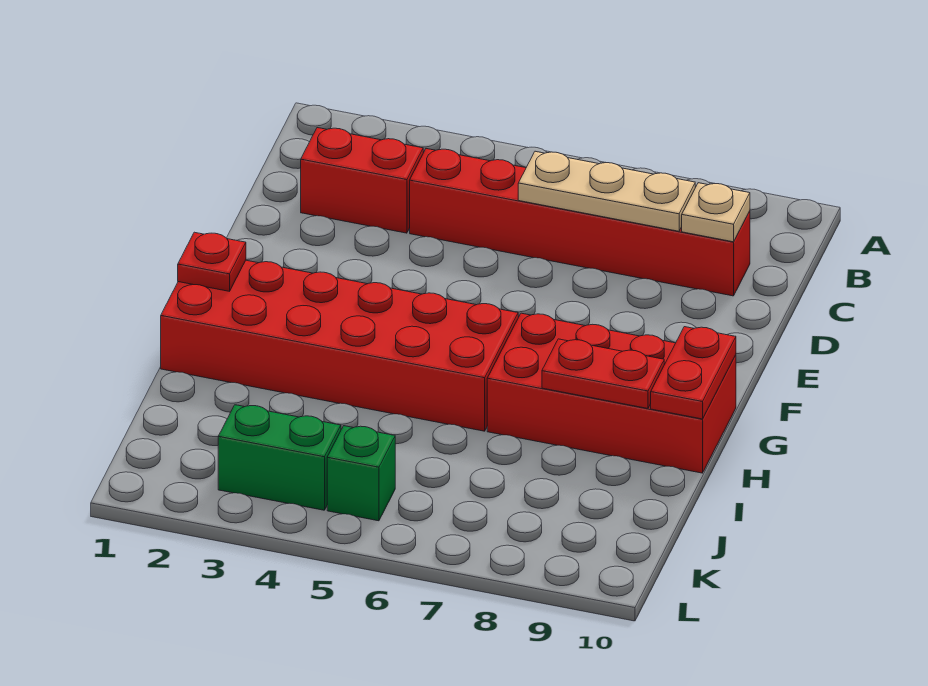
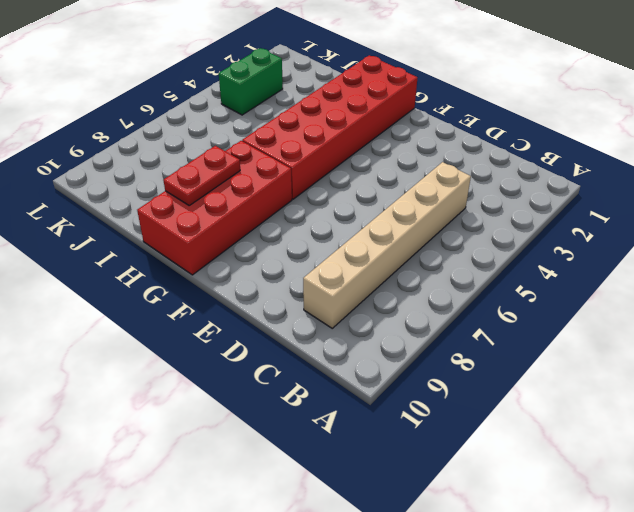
tan brick C4:C9 level 1 -> red brick C4:C9 level 1
none -> red brick C2:C3 level 1
none -> green brick K5 level 1

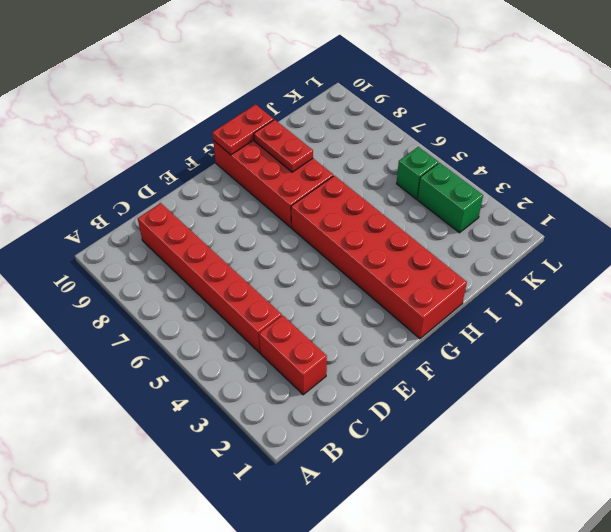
none -> tan plate C6:C8 level 2
none -> tan plate C9 level 2

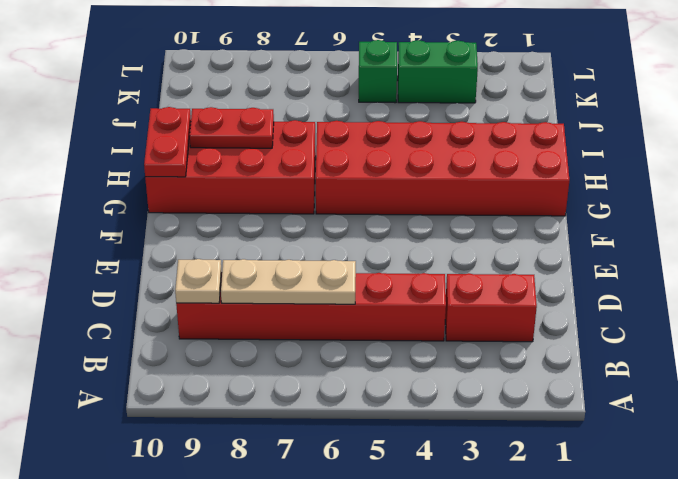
none -> red plate G1 level 2

